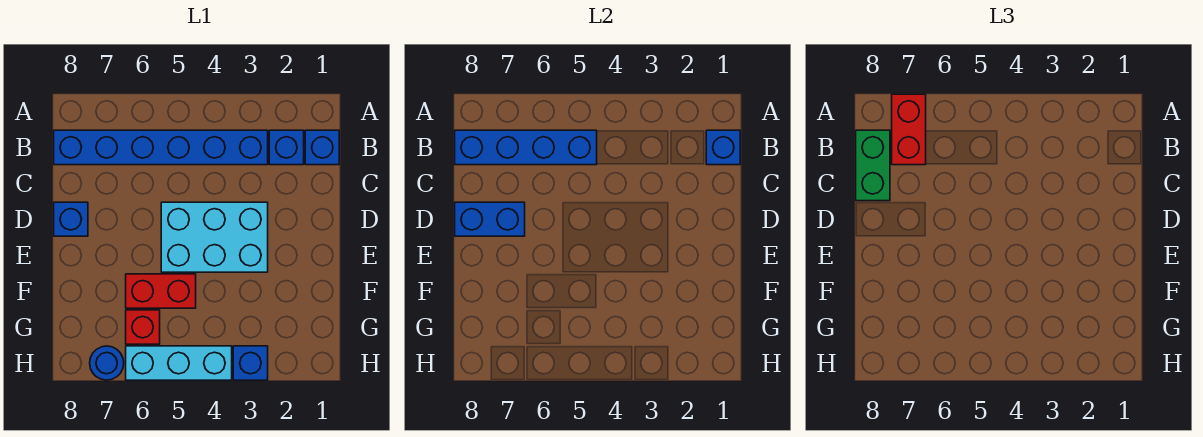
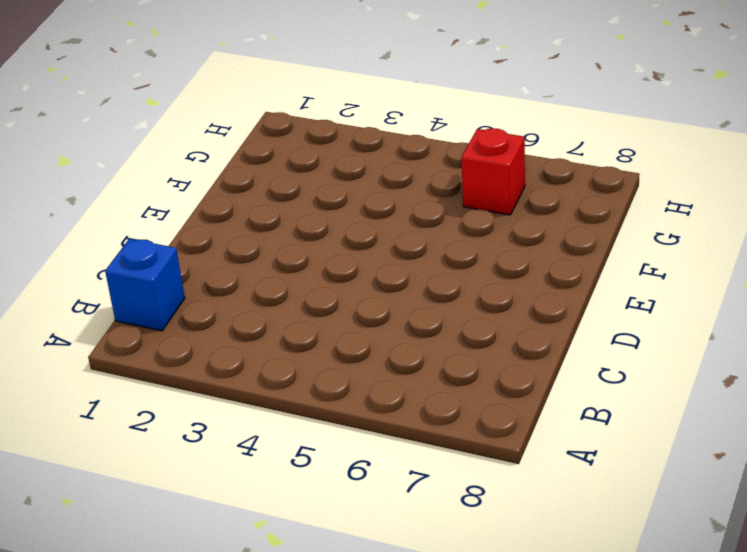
none -> blue brick B2 level 1
none -> blue brick B3:B8 level 1
none -> cyan brick D3:E5 level 1

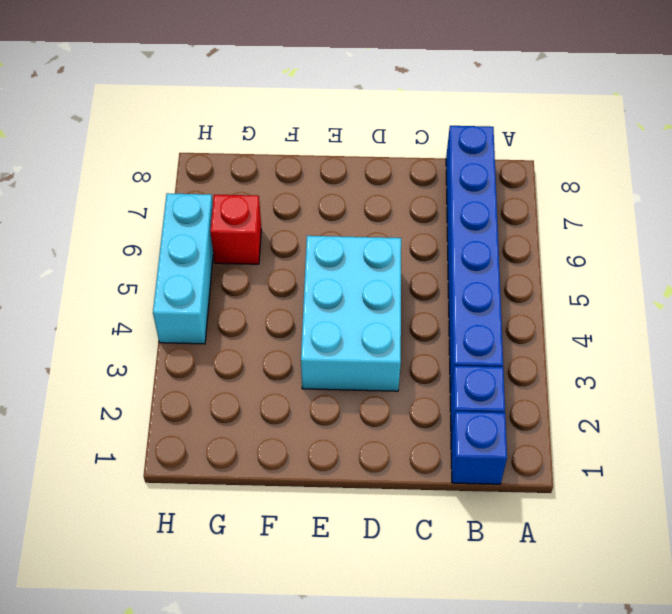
none -> blue brick D8 level 1
none -> red brick F5:F6 level 1
none -> blue brick H3 level 1

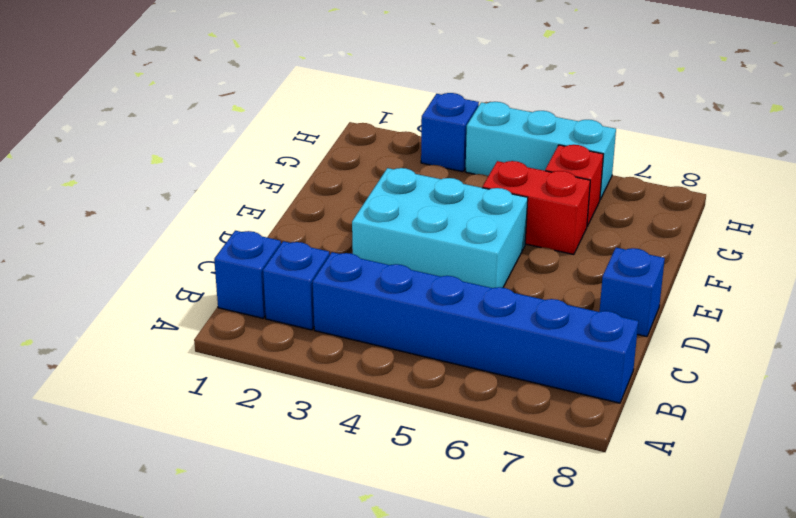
none -> blue round brick H7 level 1
none -> blue brick B1 level 2
none -> blue brick B5:B8 level 2

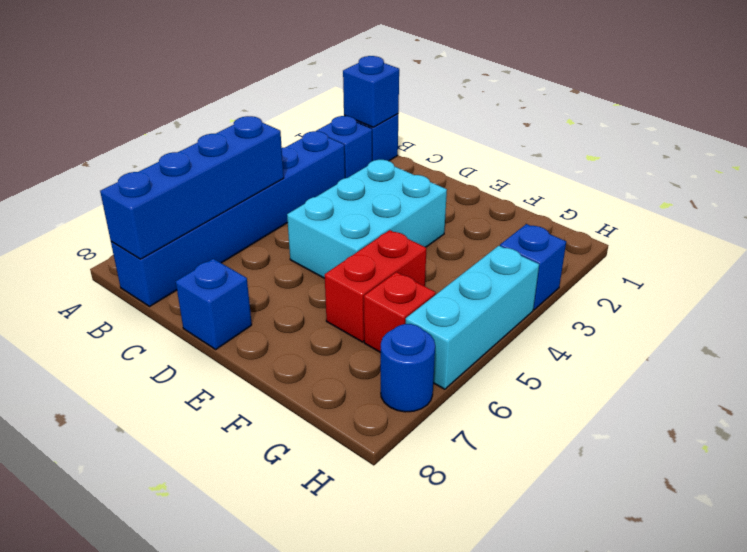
none -> blue brick D7:D8 level 2
none -> red brick A7:B7 level 3
none -> green brick B8:C8 level 3

